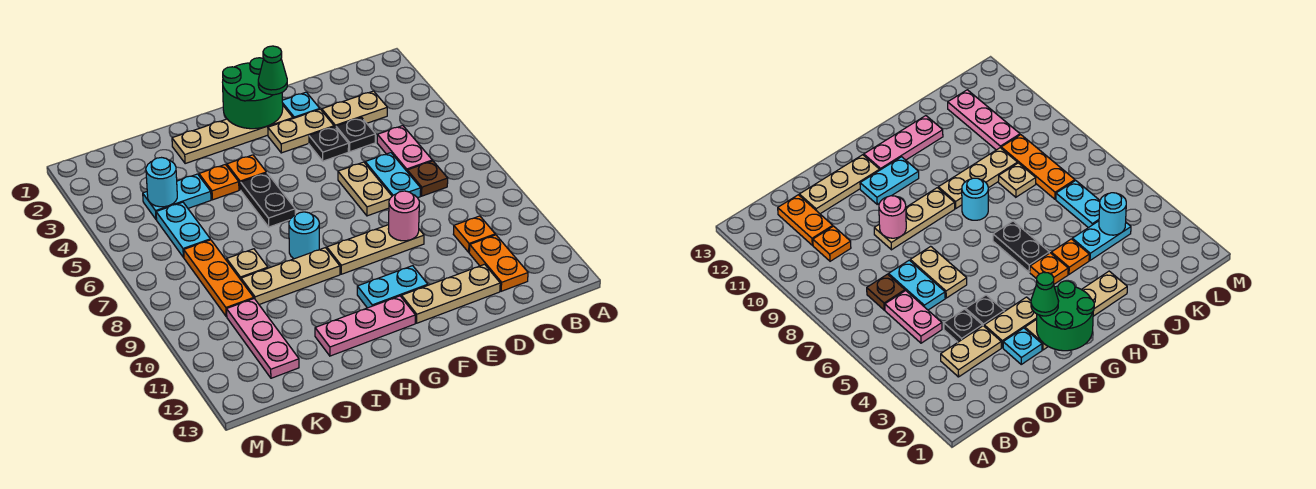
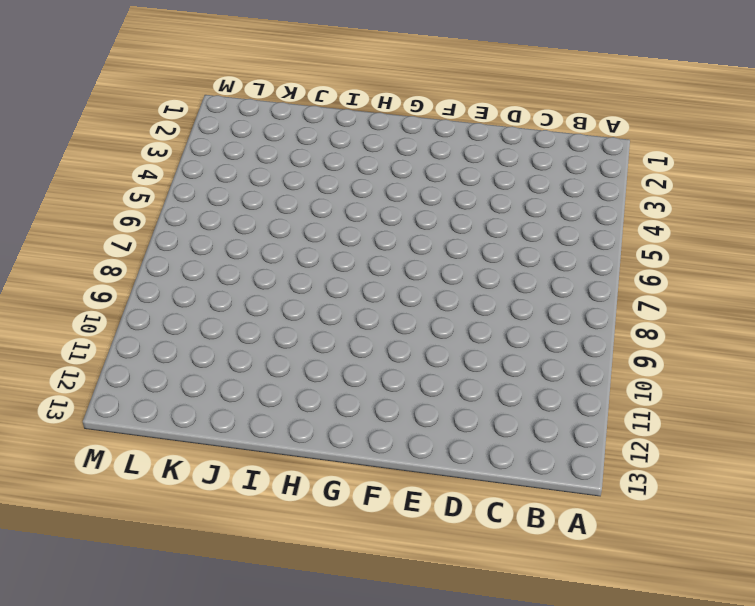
none -> tan plate C3:D3 level 1
none -> pink plate C5:C6 level 1
none -> brown plate C7 level 1
none -> orange plate C10 level 1

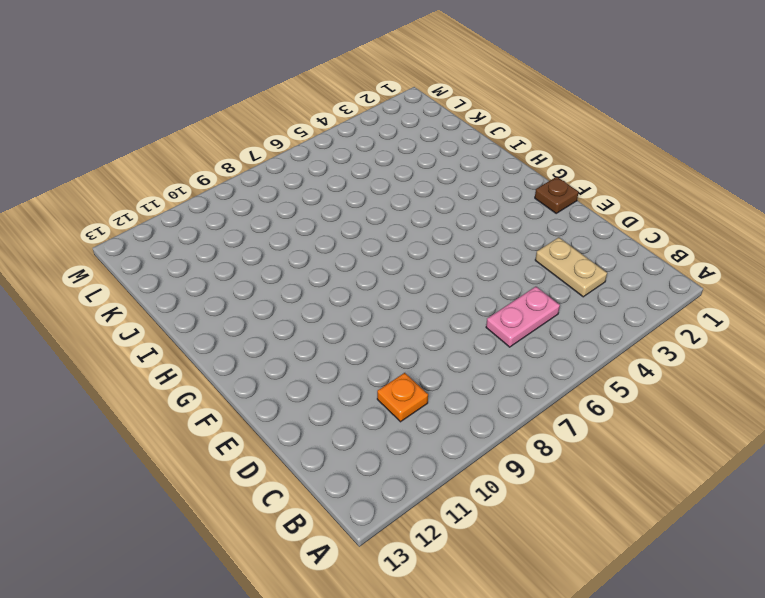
brown plate F1 level 1 -> brown plate C7 level 1
none -> orange plate C11:C12 level 1
none -> black plate D4 level 1
none -> cyan plate D6:D7 level 1
none -> tan plate D12:F12 level 1

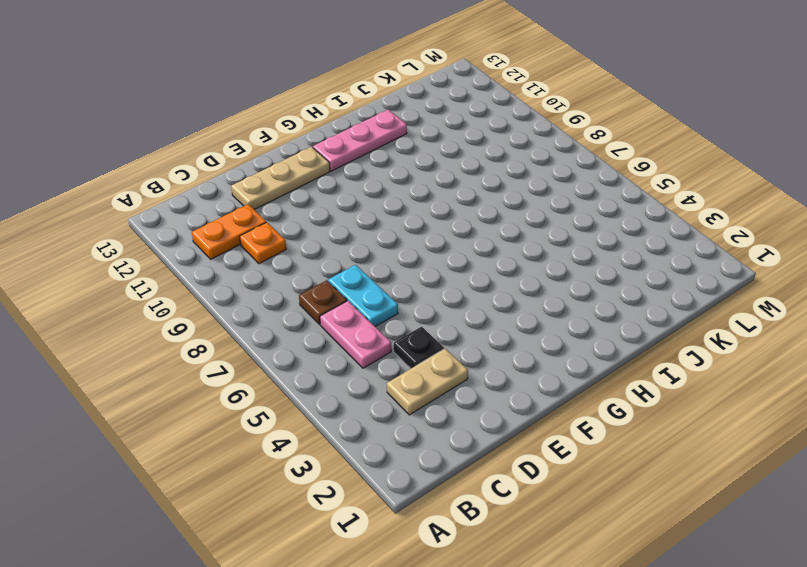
orange plate B11:C11 level 1 -> orange plate C11:C12 level 1
none -> cyan plate E2 level 1
none -> tan plate E3:F3 level 1
none -> black plate E4 level 1
none -> tan plate E6:E7 level 1

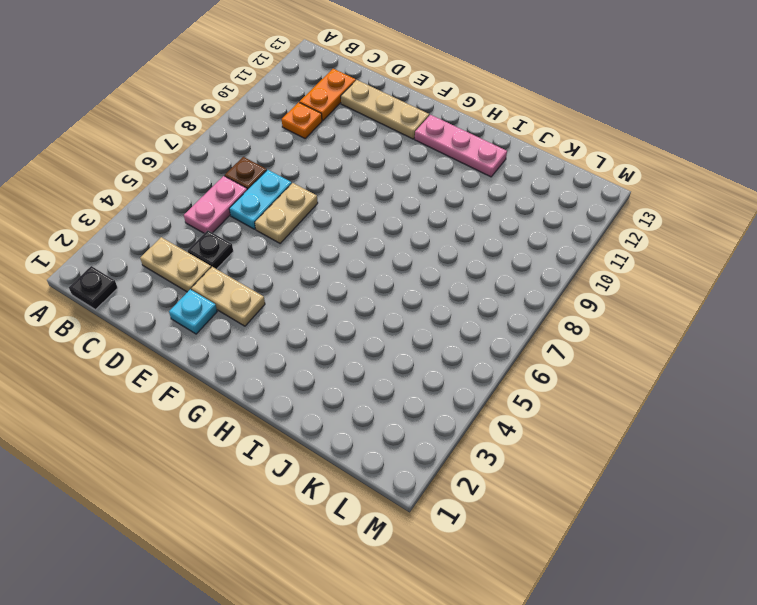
black plate B1 level 1 -> black plate E4 level 1
none -> tan plate E9:G9 level 1
none -> tan plate F2:I2 level 1
none -> cyan plate F11:G11 level 1
none -> orange plate H4 level 1

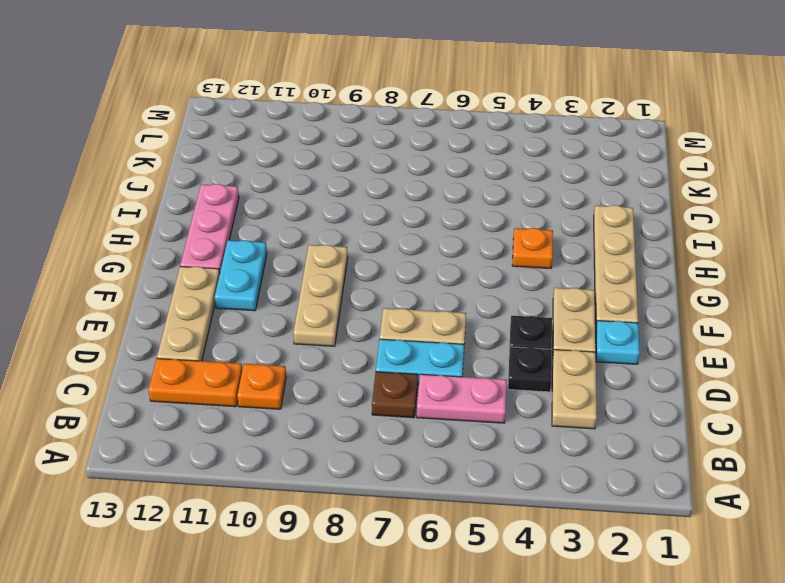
none -> black plate H5:H6 level 1
none -> cyan round brick H8 level 1
none -> tan plate H9:J9 level 1
none -> orange plate I4 level 1

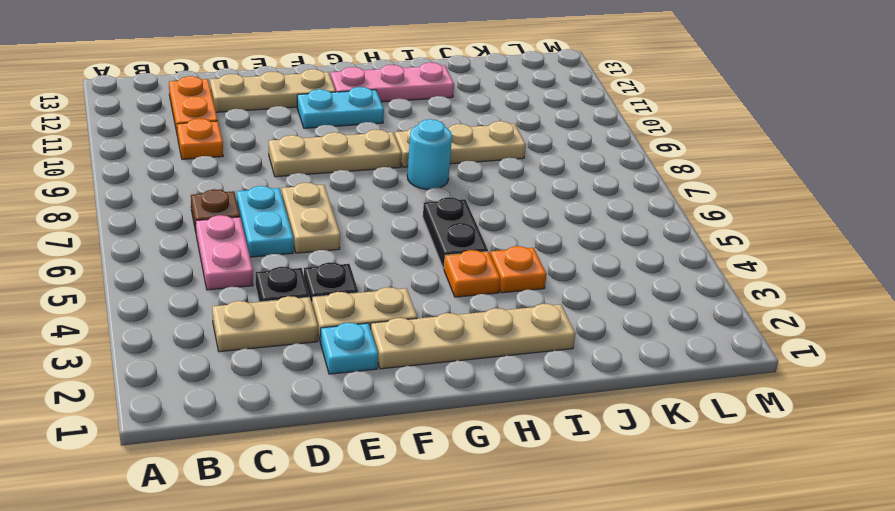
none -> cyan plate J4:K4 level 1
none -> tan plate J8 level 1
none -> cyan plate K5:K6 level 1
none -> orange plate K7:K9 level 1

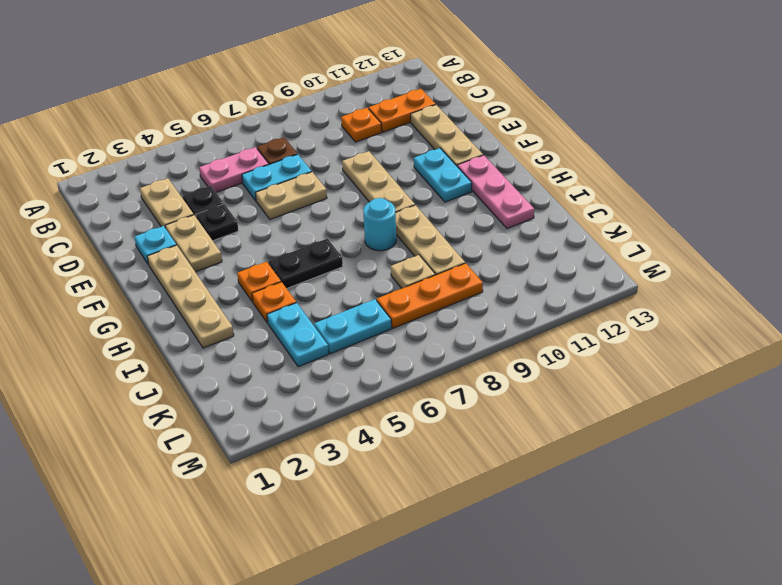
none -> pink plate K10:K12 level 1
none -> pink round brick E9 level 2
none -> green round brick F1:G2 level 2
none -> cyan round brick K4 level 2

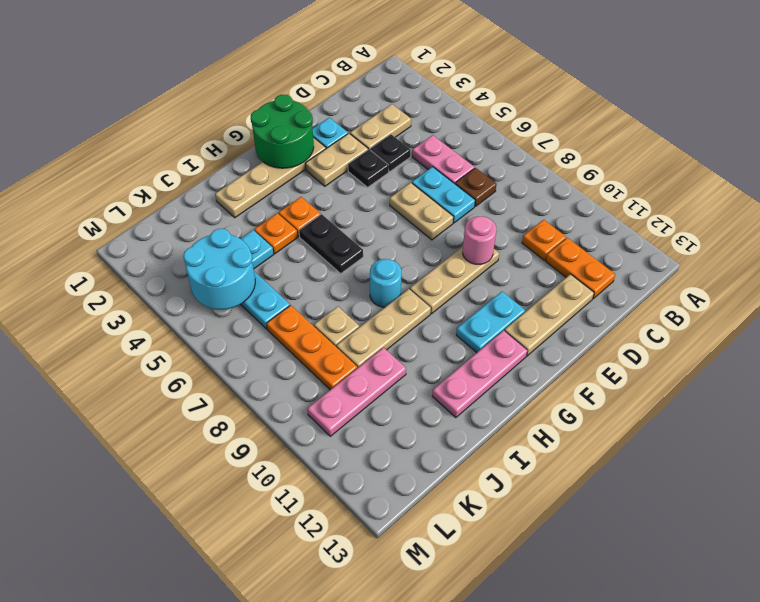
pink plate J10:L10 level 1 -> pink plate K10:K12 level 1
cyan round brick K4:L5 level 2 -> cyan round brick K4 level 2
none -> green cone F2 level 3

